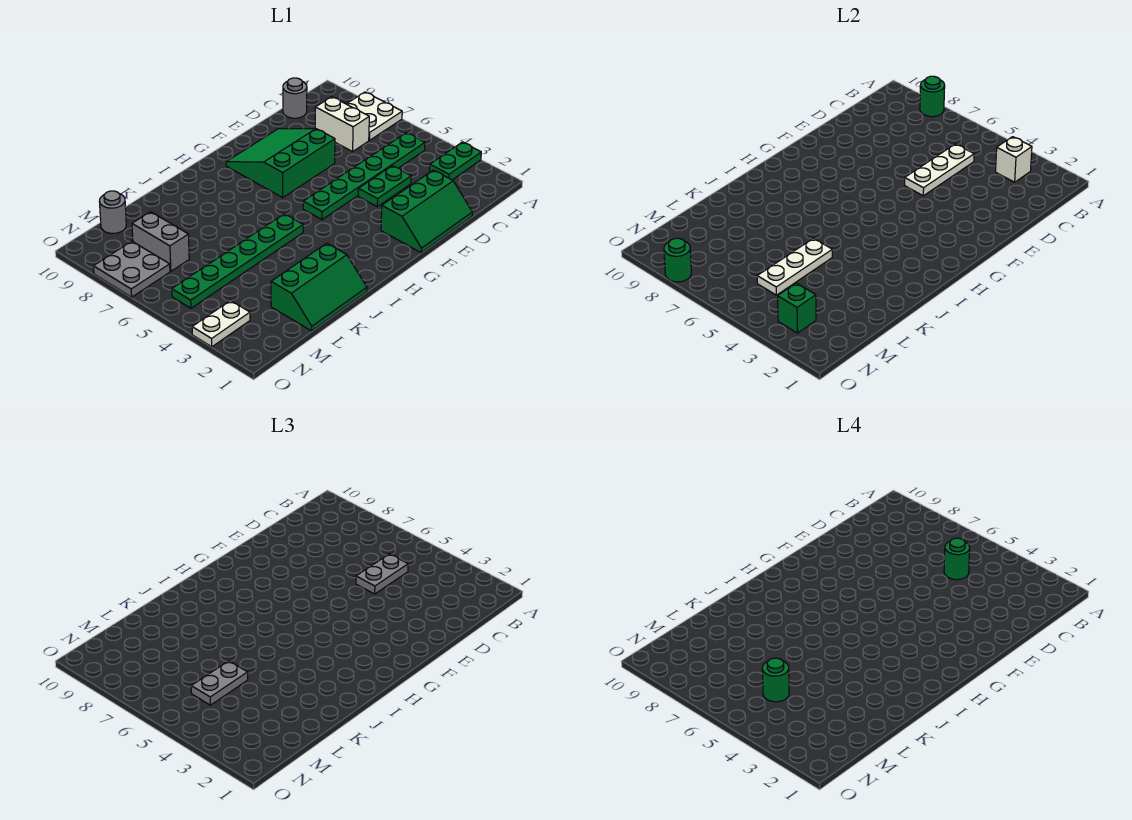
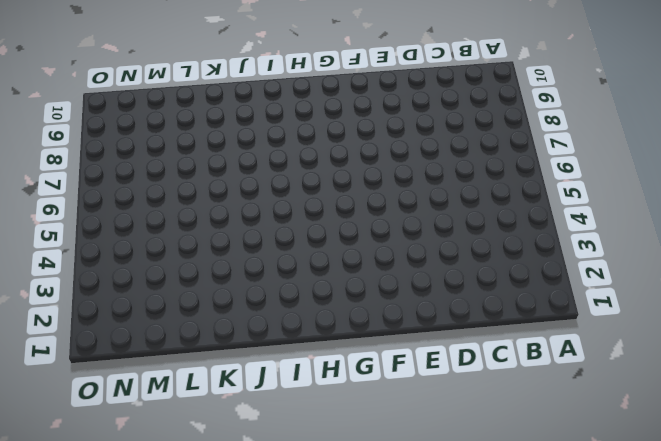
none -> green plate A3:B3 level 1
none -> white plate A7:B8 level 1
none -> green plate B5:G5 level 1

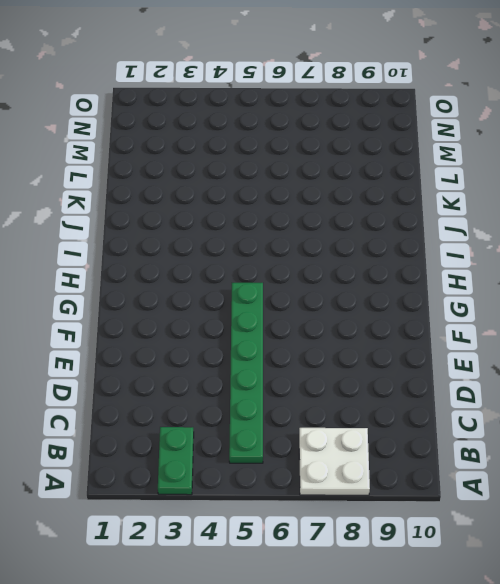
none -> white brick C7:C8 level 1
none -> grey round brick C10 level 1
none -> green slope D1:F2 level 1 top 2

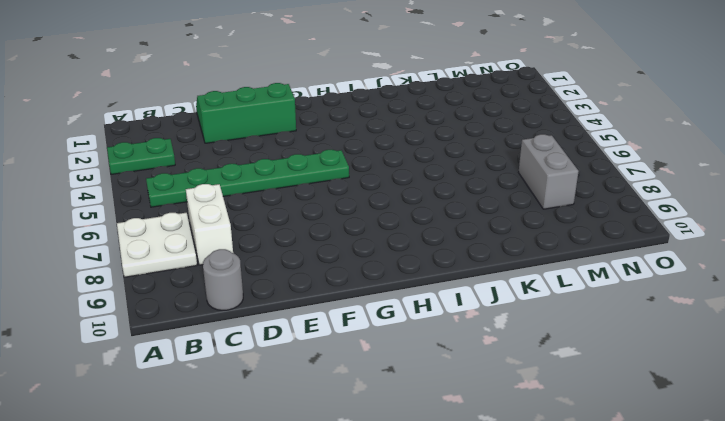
none -> green plate D4:E4 level 1
none -> green slope E7:G9 level 1 top 7
none -> green plate I5:N5 level 1

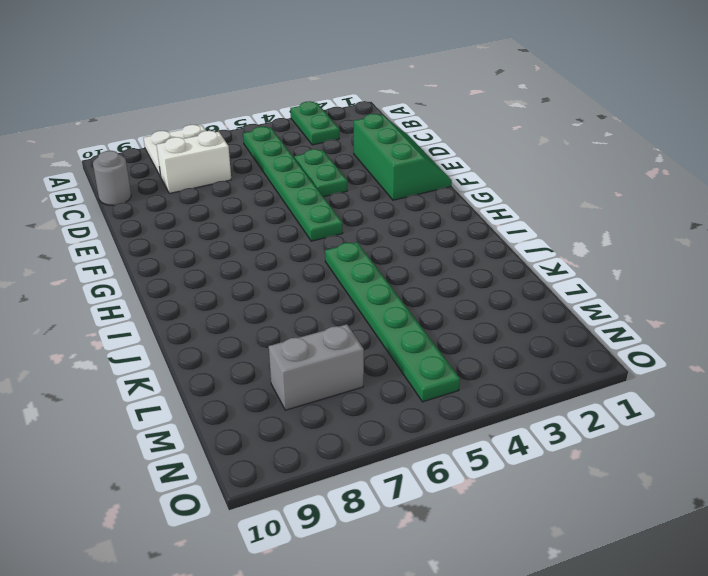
none -> green slope E7:G9 level 1 top 7
none -> green slope J1:L2 level 1 top 2
none -> grey round brick M10 level 1

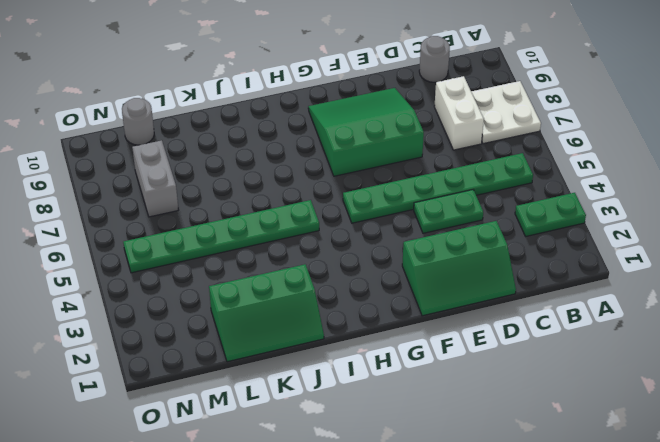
none -> white plate N3:O3 level 1
none -> grey plate N7:O8 level 1
none -> green round brick A8 level 2

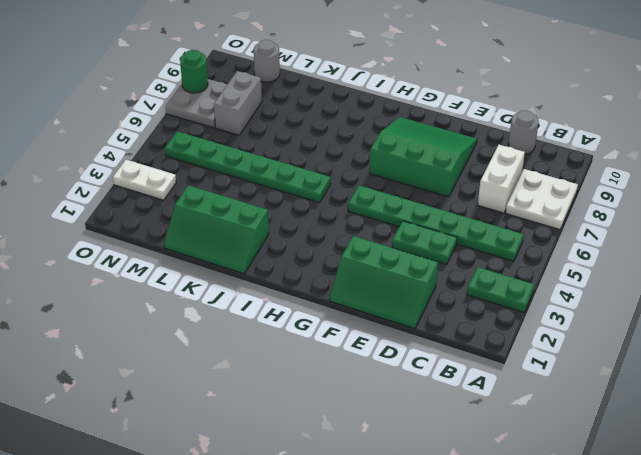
none -> green round brick A8 level 2
none -> white brick B3 level 2
none -> white plate C5:E5 level 2

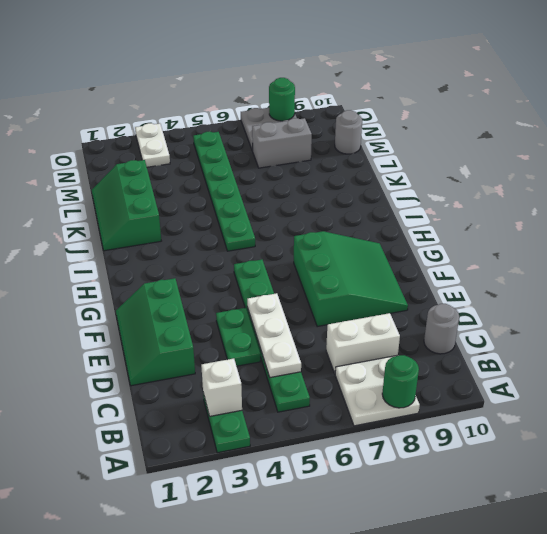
none -> white plate K5:M5 level 2
none -> green brick N3 level 2
none -> grey plate C5:D5 level 3

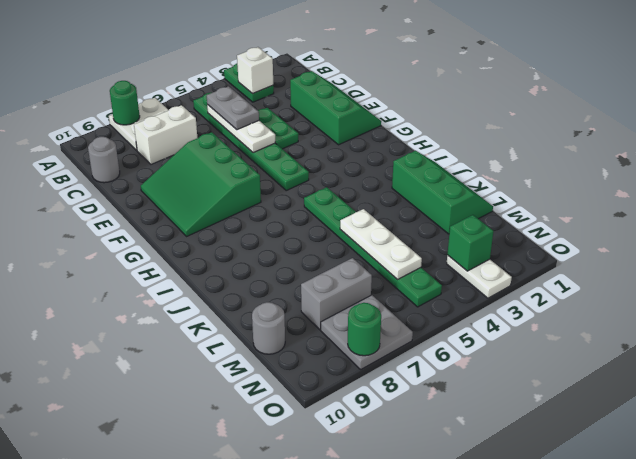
none -> grey plate L5:M5 level 3
none -> green round brick C5 level 4
none -> green round brick M5 level 4

